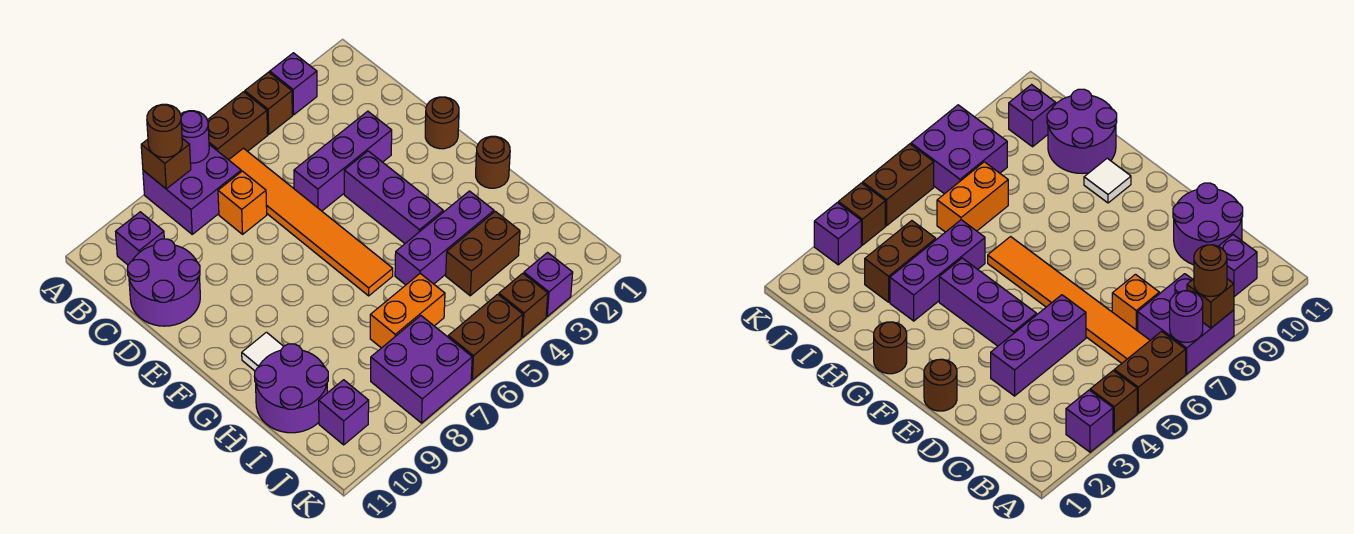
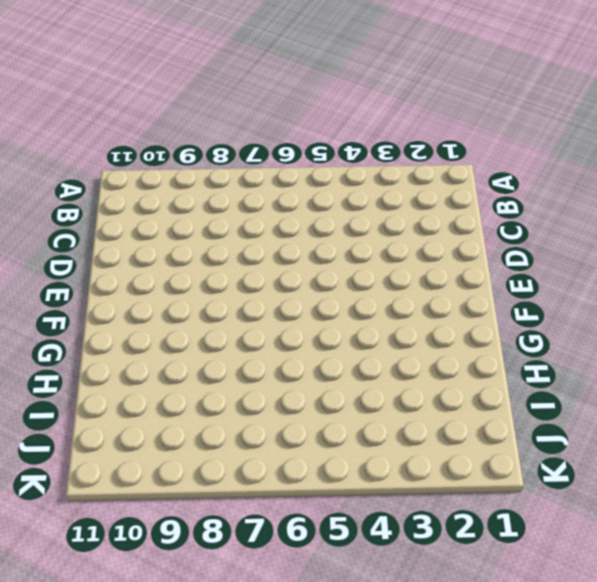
none -> purple brick A3 level 1
none -> brown brick A4 level 1
none -> brown brick A5:A6 level 1

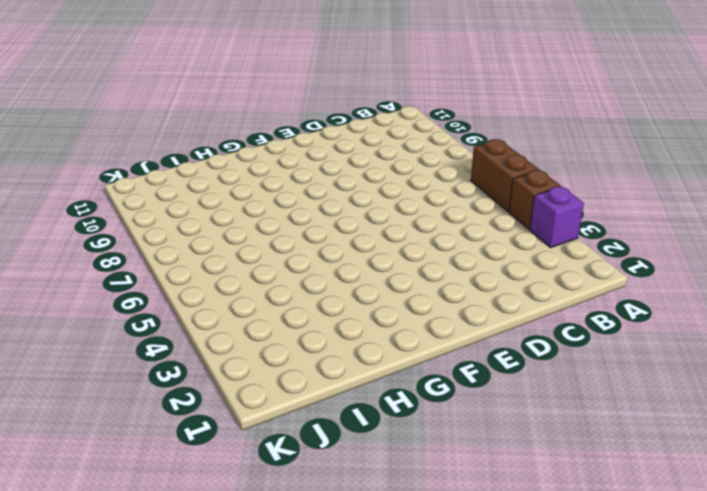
none -> purple brick A7:B8 level 1
none -> orange tile B6:G6 level 1
none -> purple brick B10 level 1

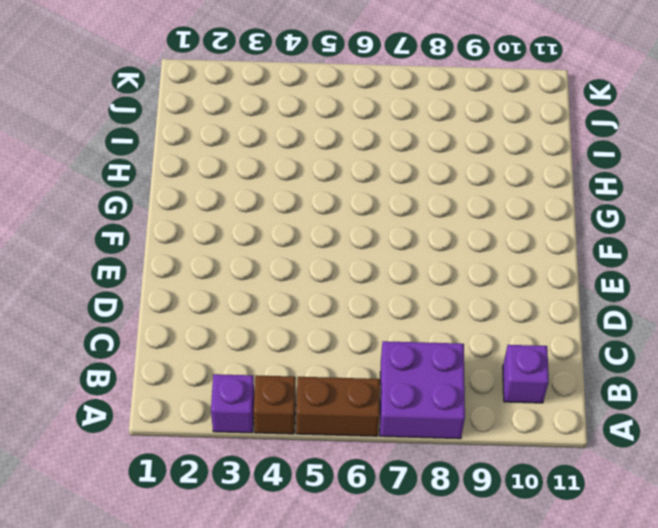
none -> orange tile B6:G6 level 1
none -> orange brick C7 level 1
none -> purple round brick C10:D11 level 1

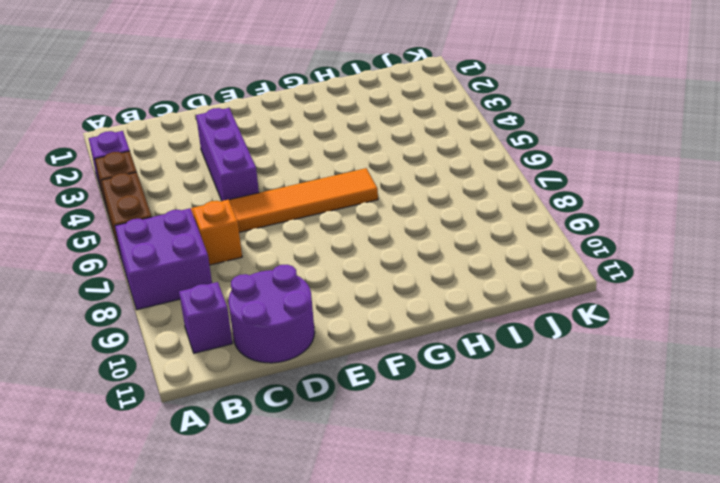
none -> brown round brick E1 level 1
none -> purple brick E4:G4 level 1
none -> brown round brick G1 level 1

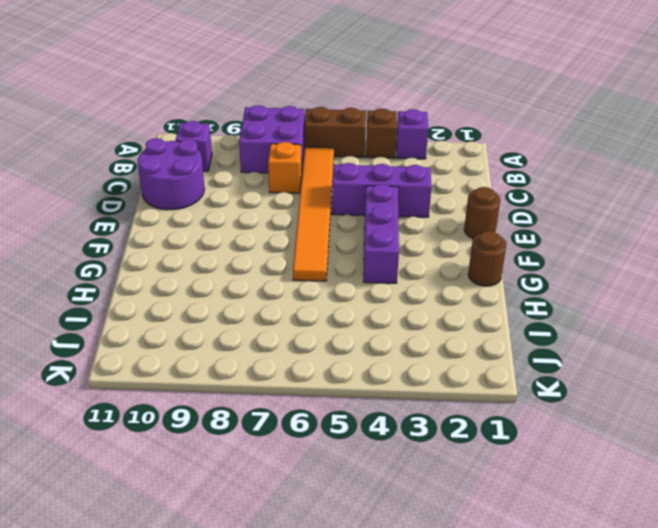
none -> white tile G10 level 1
none -> purple brick H3:H5 level 1
none -> purple round brick H10:I11 level 1

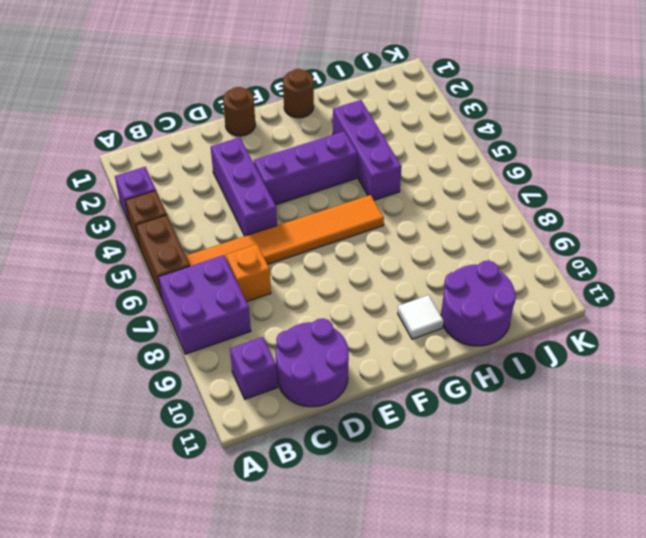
none -> brown brick I3:I4 level 1
none -> orange brick I6:I7 level 1
none -> purple brick J7:K8 level 1

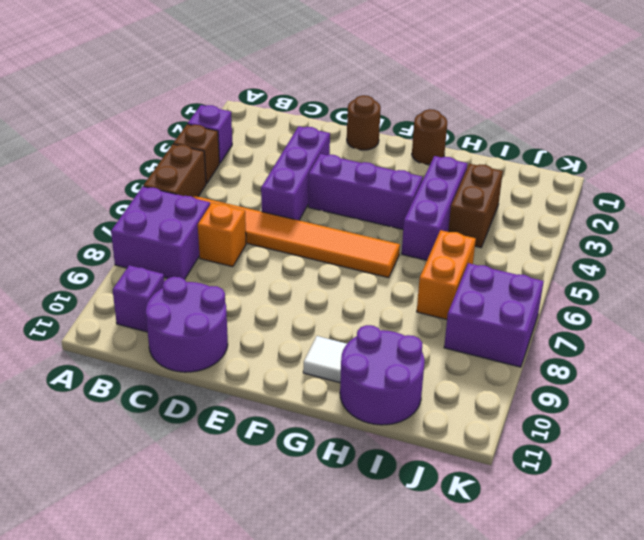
none -> purple brick J10 level 1
none -> purple brick K3 level 1
none -> brown brick K4 level 1

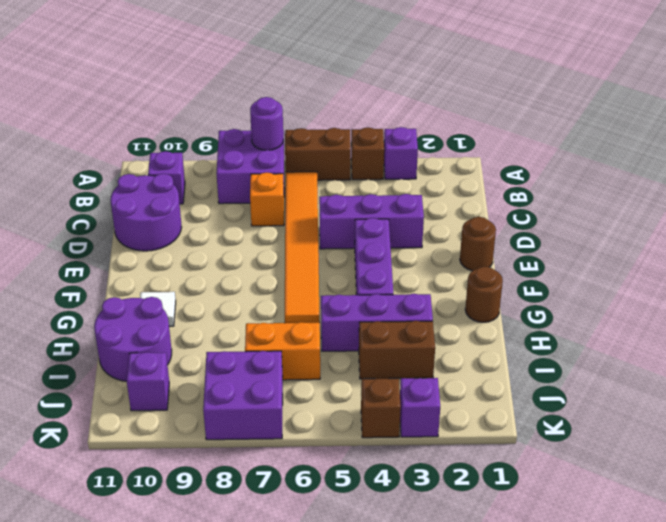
none -> brown brick K5:K6 level 1
none -> brown brick A8 level 2
none -> brown round brick A8 level 3

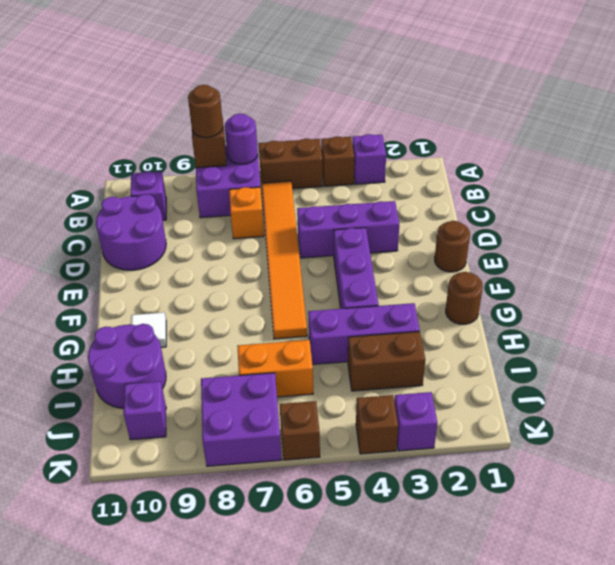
brown brick K6 level 1 -> brown brick K5:K6 level 1

